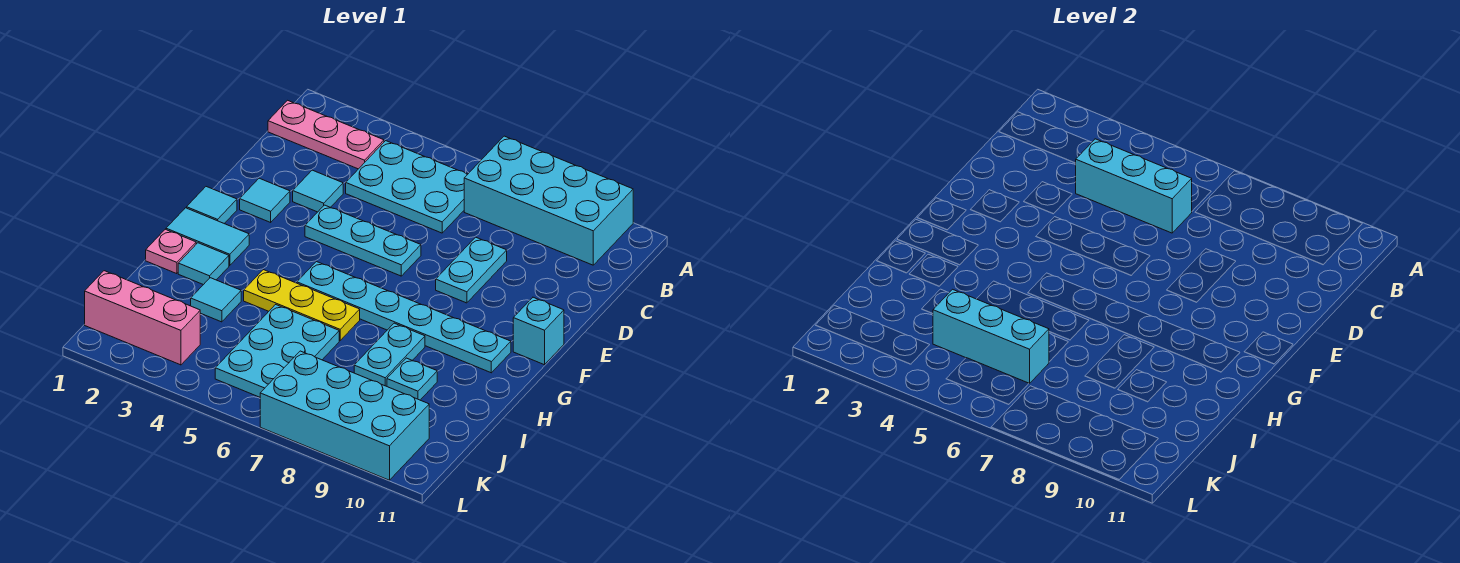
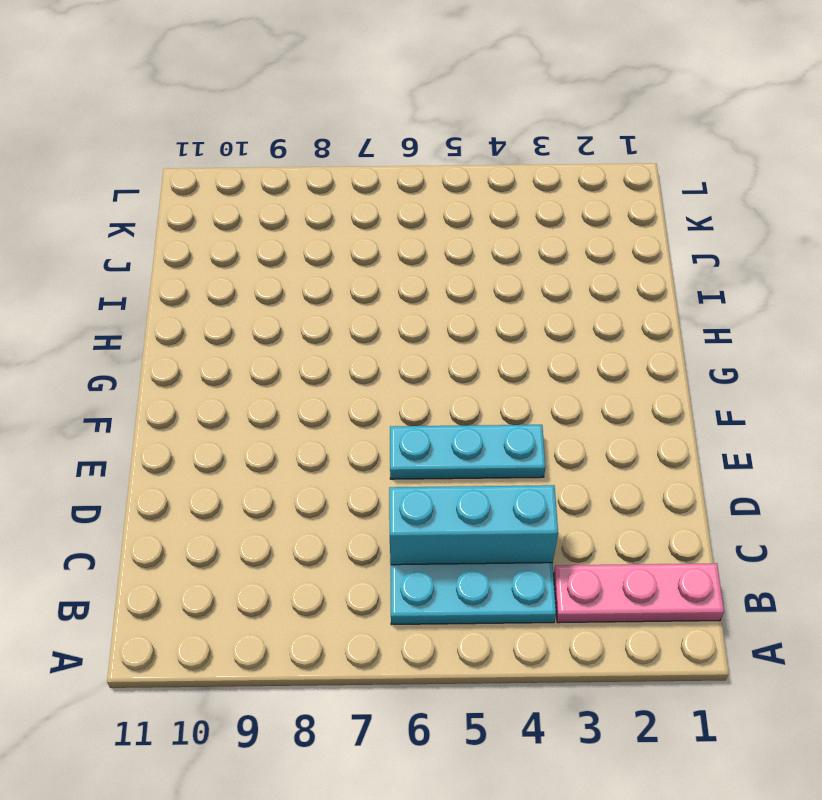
none -> cyan brick A7:B10 level 1
none -> cyan tile D3 level 1
none -> cyan plate D8:E8 level 1

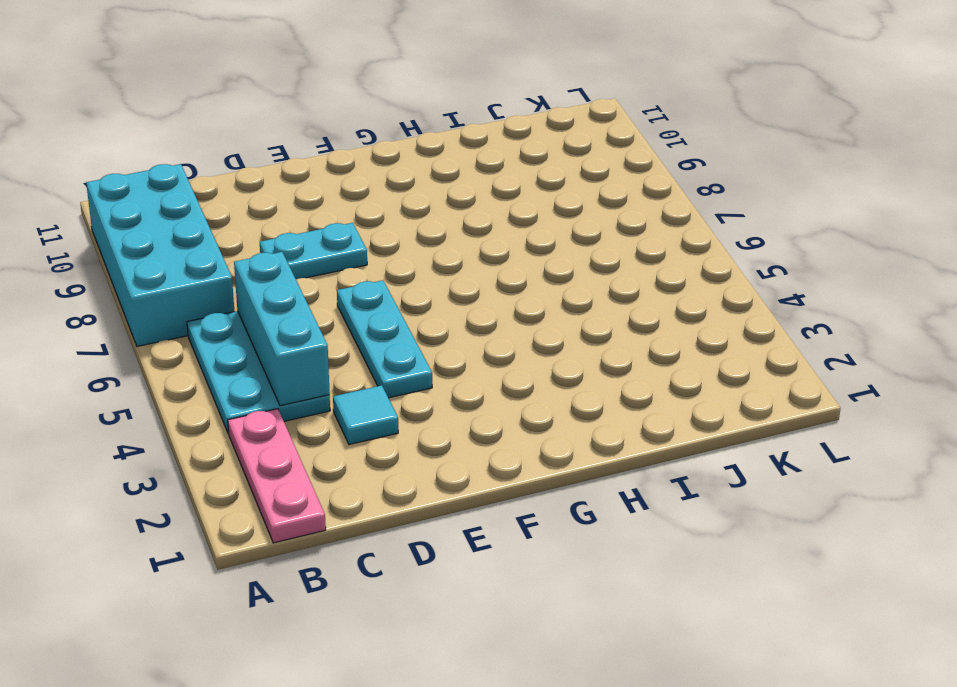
none -> cyan tile E2 level 1
none -> cyan tile F1 level 1
none -> cyan brick F11 level 1

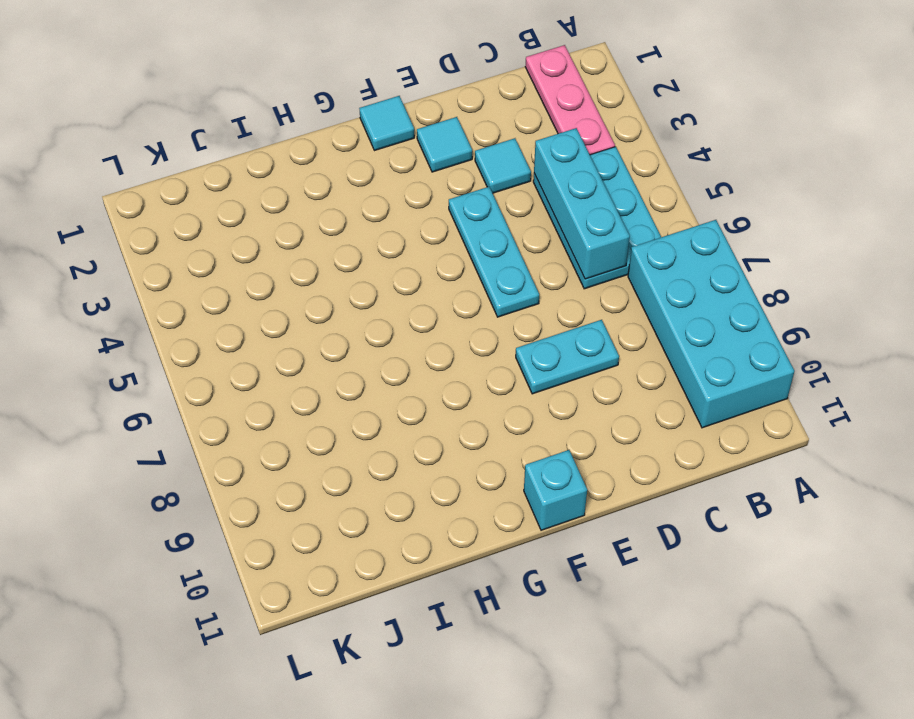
none -> cyan tile G1:G2 level 1
none -> cyan plate G5:G10 level 1
none -> pink plate H1 level 1

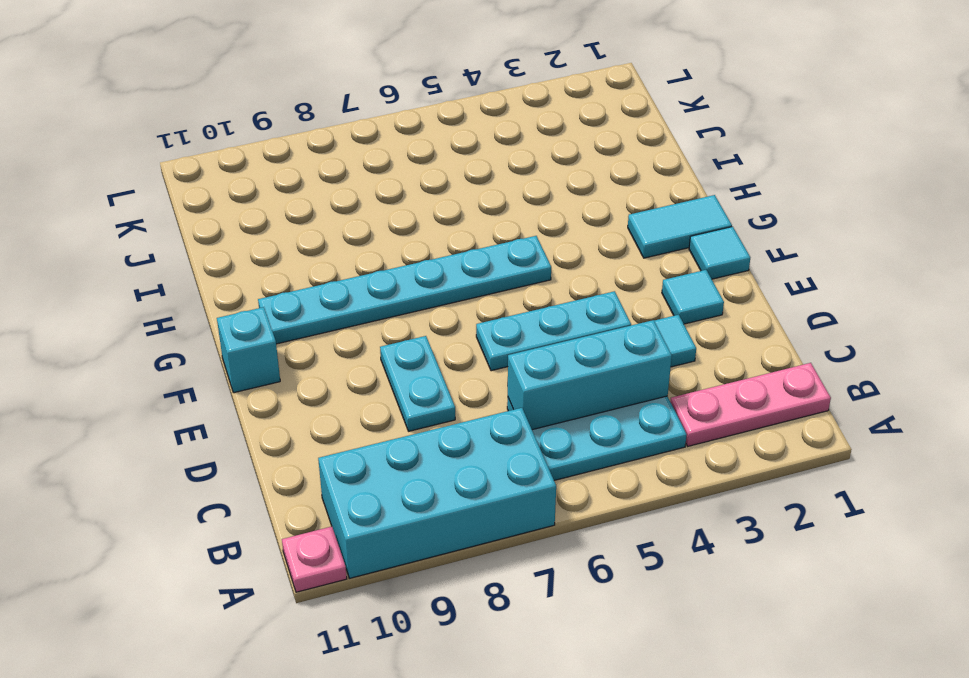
pink plate A11 level 1 -> pink plate H1 level 1
none -> cyan tile H2 level 1
none -> yellow plate H4:H6 level 1
none -> cyan plate H8:I8 level 1

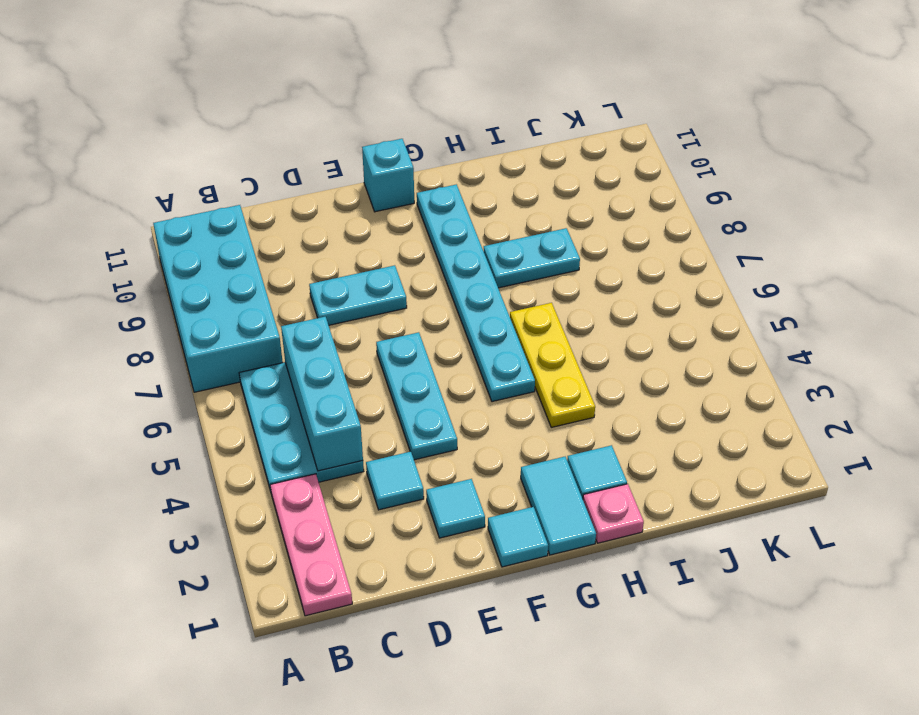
none -> cyan tile I3 level 1
none -> cyan plate I5:K6 level 1
none -> cyan plate I9 level 1

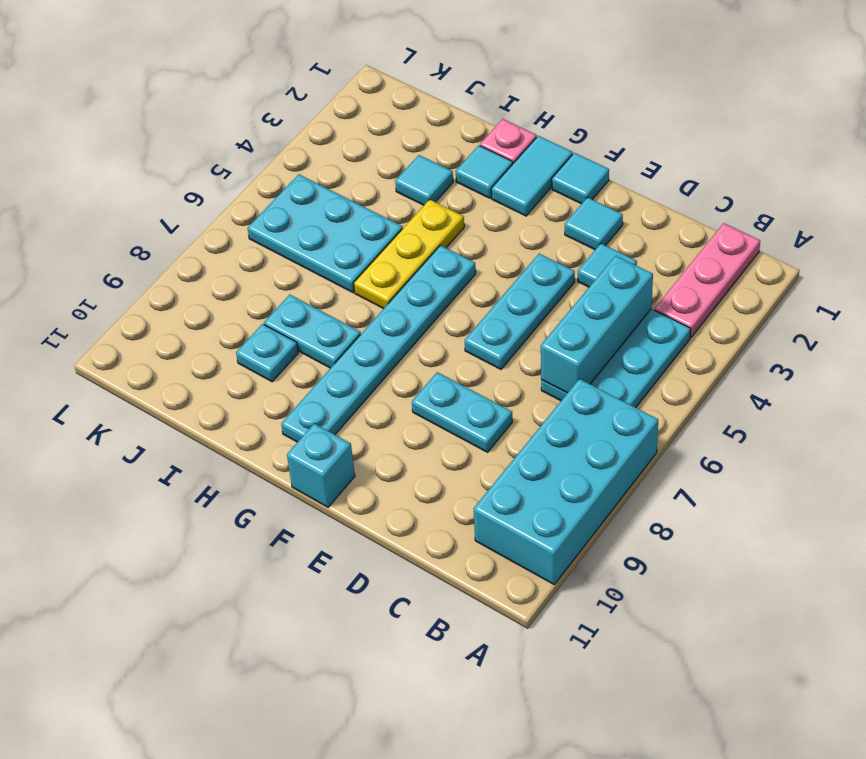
none -> pink brick K1:K3 level 1
none -> cyan brick K7:L10 level 1
none -> cyan brick J4:J6 level 2

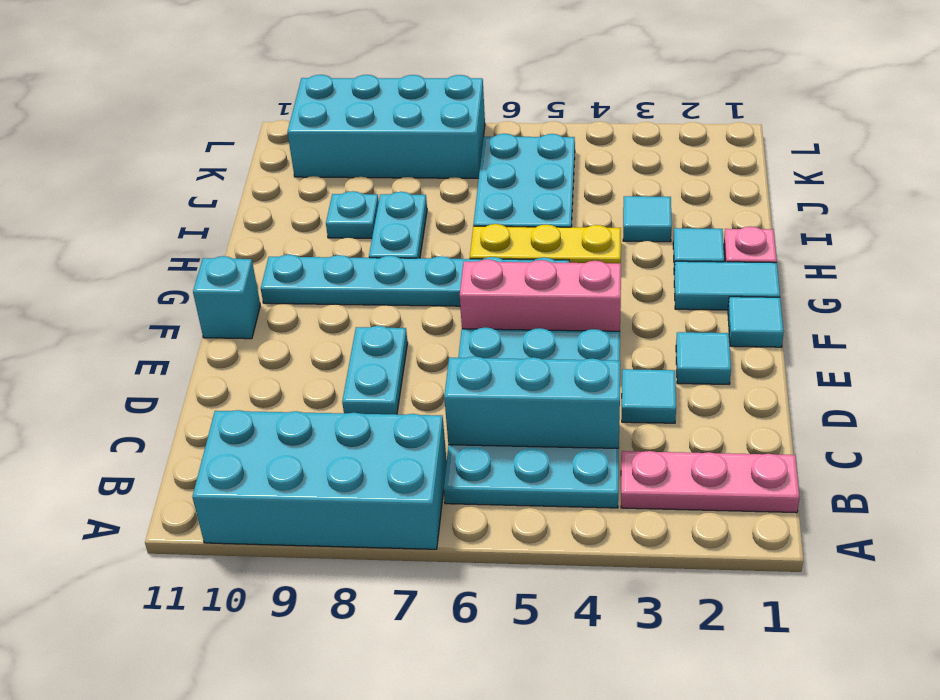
pink brick F4:F6 level 1 -> pink brick K1:K3 level 1
none -> cyan brick J4:J6 level 2

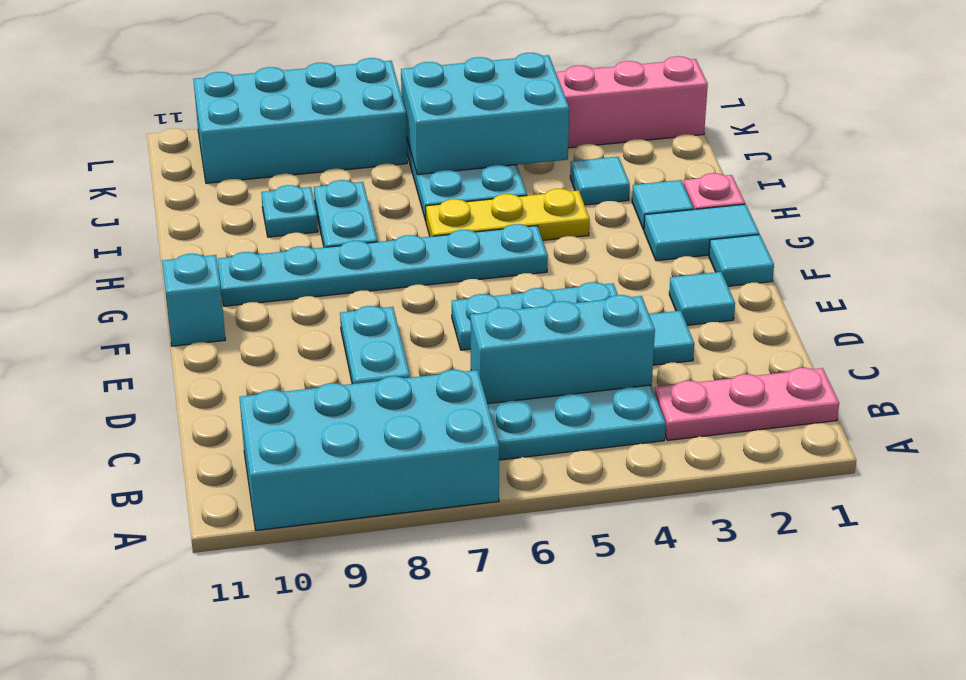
cyan brick J4:K6 level 2 -> cyan brick J4:J6 level 2

